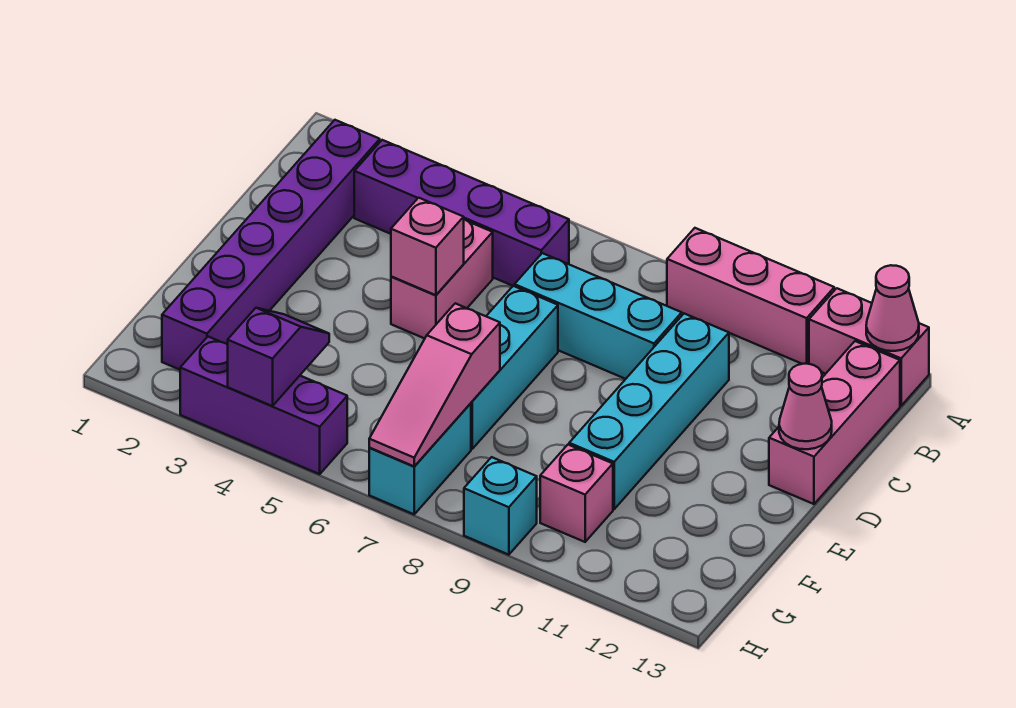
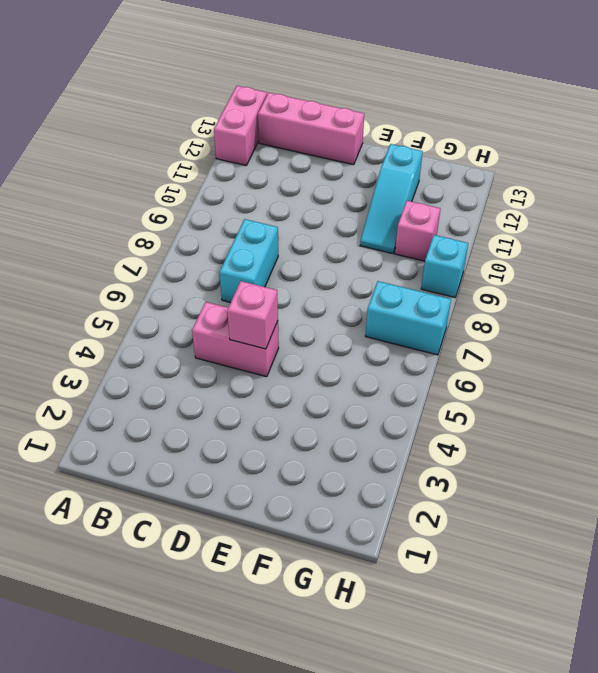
cyan brick C7:C8 level 1 -> cyan brick C7:C9 level 1
cyan slope F10:F12 level 1 top 12 -> cyan brick C10:F10 level 1
none -> pink brick A9:A11 level 1
none -> purple brick B2:G2 level 1
none -> purple brick B3:B6 level 1

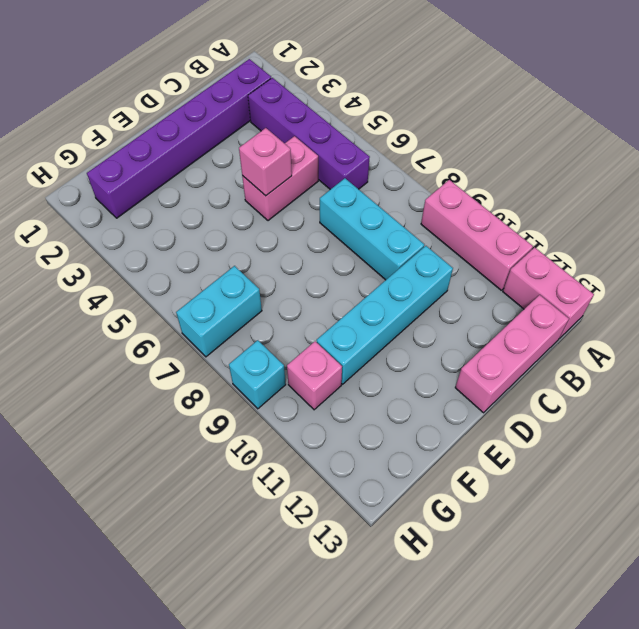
none -> cyan brick D7:F7 level 1
none -> purple brick H3:H5 level 1
none -> pink cone A13 level 2

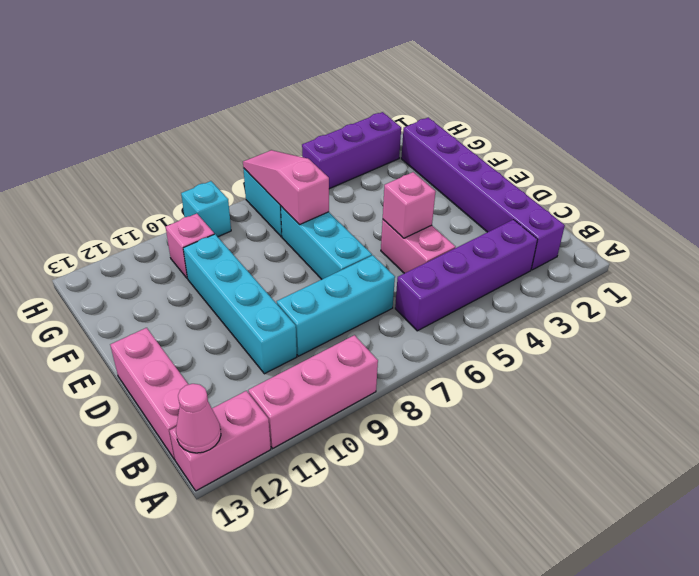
none -> pink cone D13 level 2
none -> purple slope G4:H4 level 2 top H

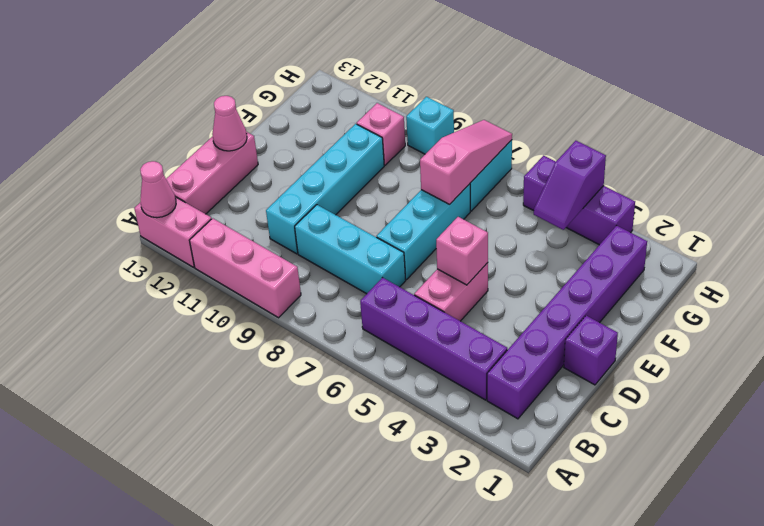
purple brick D1 level 1 -> none

